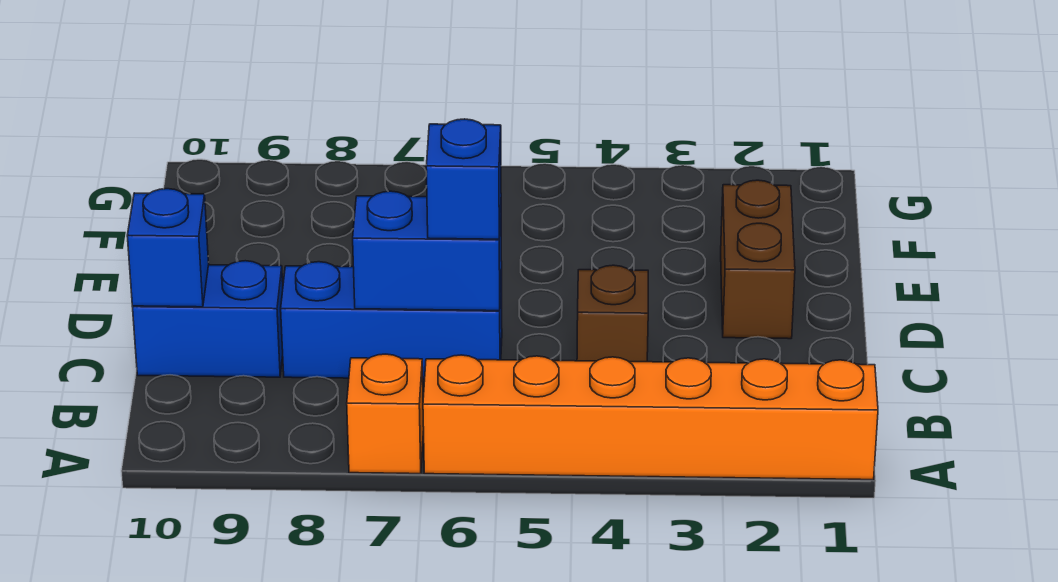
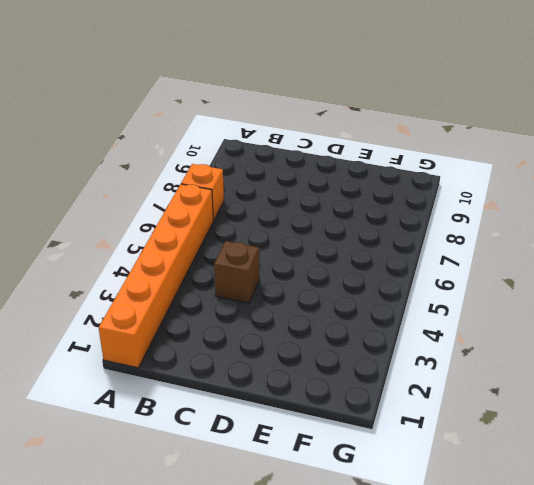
none -> blue brick C6:C8 level 1
none -> blue brick C9:C10 level 1

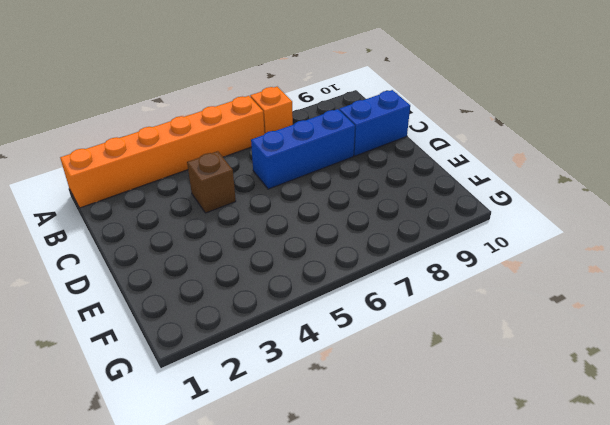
none -> brown brick D2:E2 level 1
none -> blue brick C6:C7 level 2

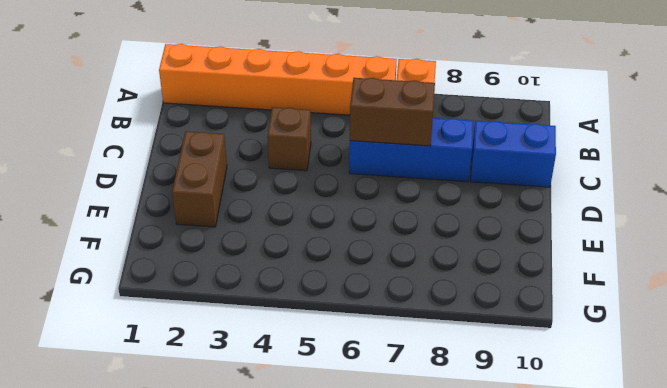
brown brick C6:C7 level 2 -> blue brick C6:C7 level 2
none -> blue brick C10 level 2
none -> blue brick C6 level 3

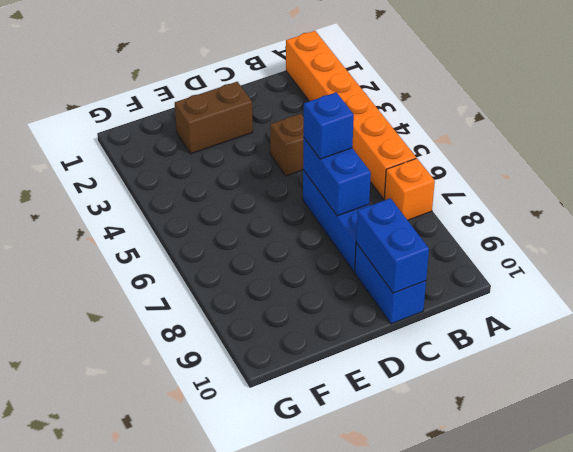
blue brick C9:C10 level 2 -> blue brick C10 level 2

